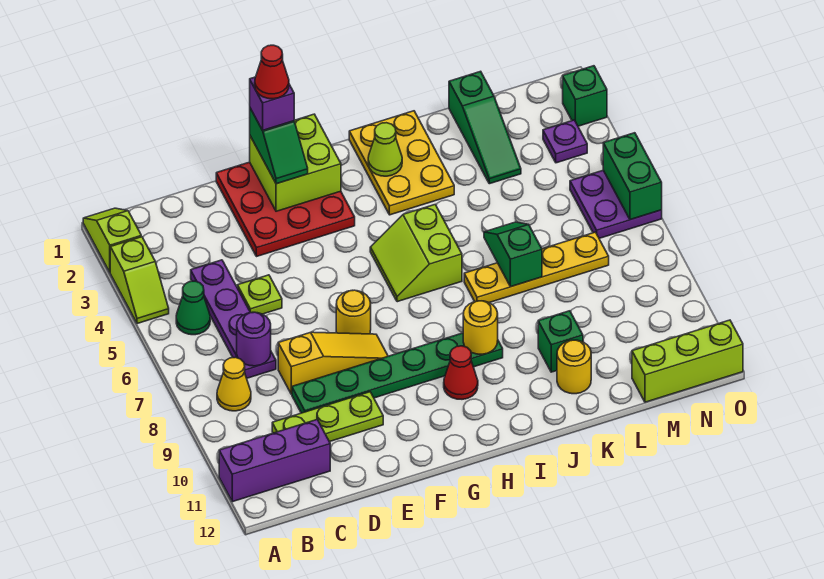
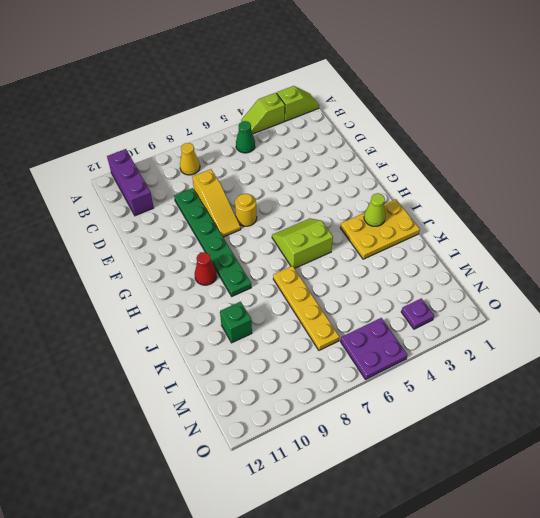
none -> purple plate C4:C7 level 1
none -> lime plate C10:E10 level 1
none -> lime plate D5 level 1
none -> red plate E1:G3 level 1

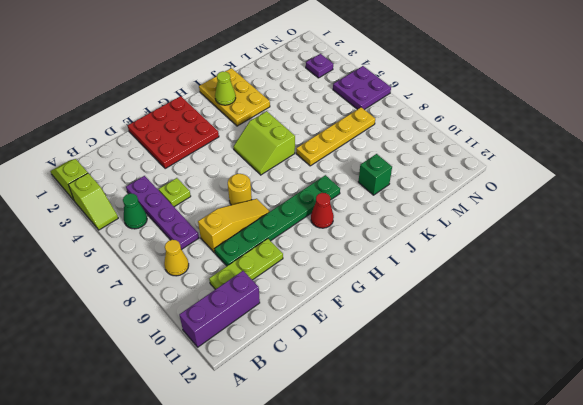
none -> yellow round brick K11 level 1
none -> green slope L1:L3 level 1 top 1
none -> lime brick M12:O12 level 1
none -> green brick O2 level 1

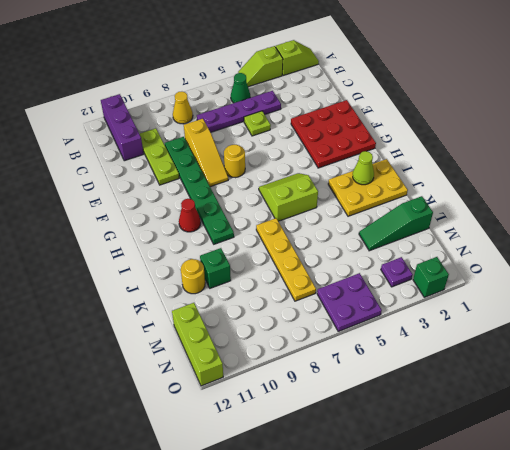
none -> purple round brick C7 level 2
none -> lime brick F1:G2 level 2
none -> yellow round brick I9 level 2
none -> green slope K6:K7 level 2 top 7

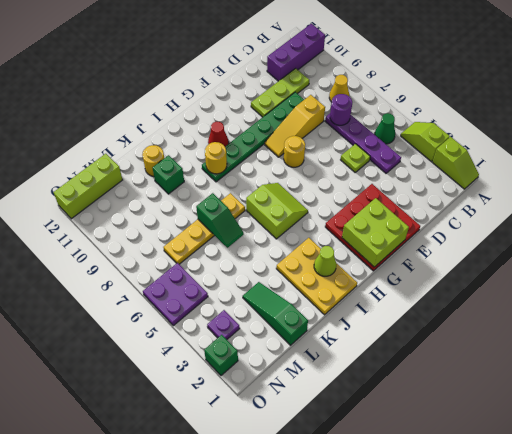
none -> green brick O5:O6 level 2
none -> green slope F1:F2 level 3 top 1
none -> purple brick F1 level 4
none -> red cone F1 level 5

